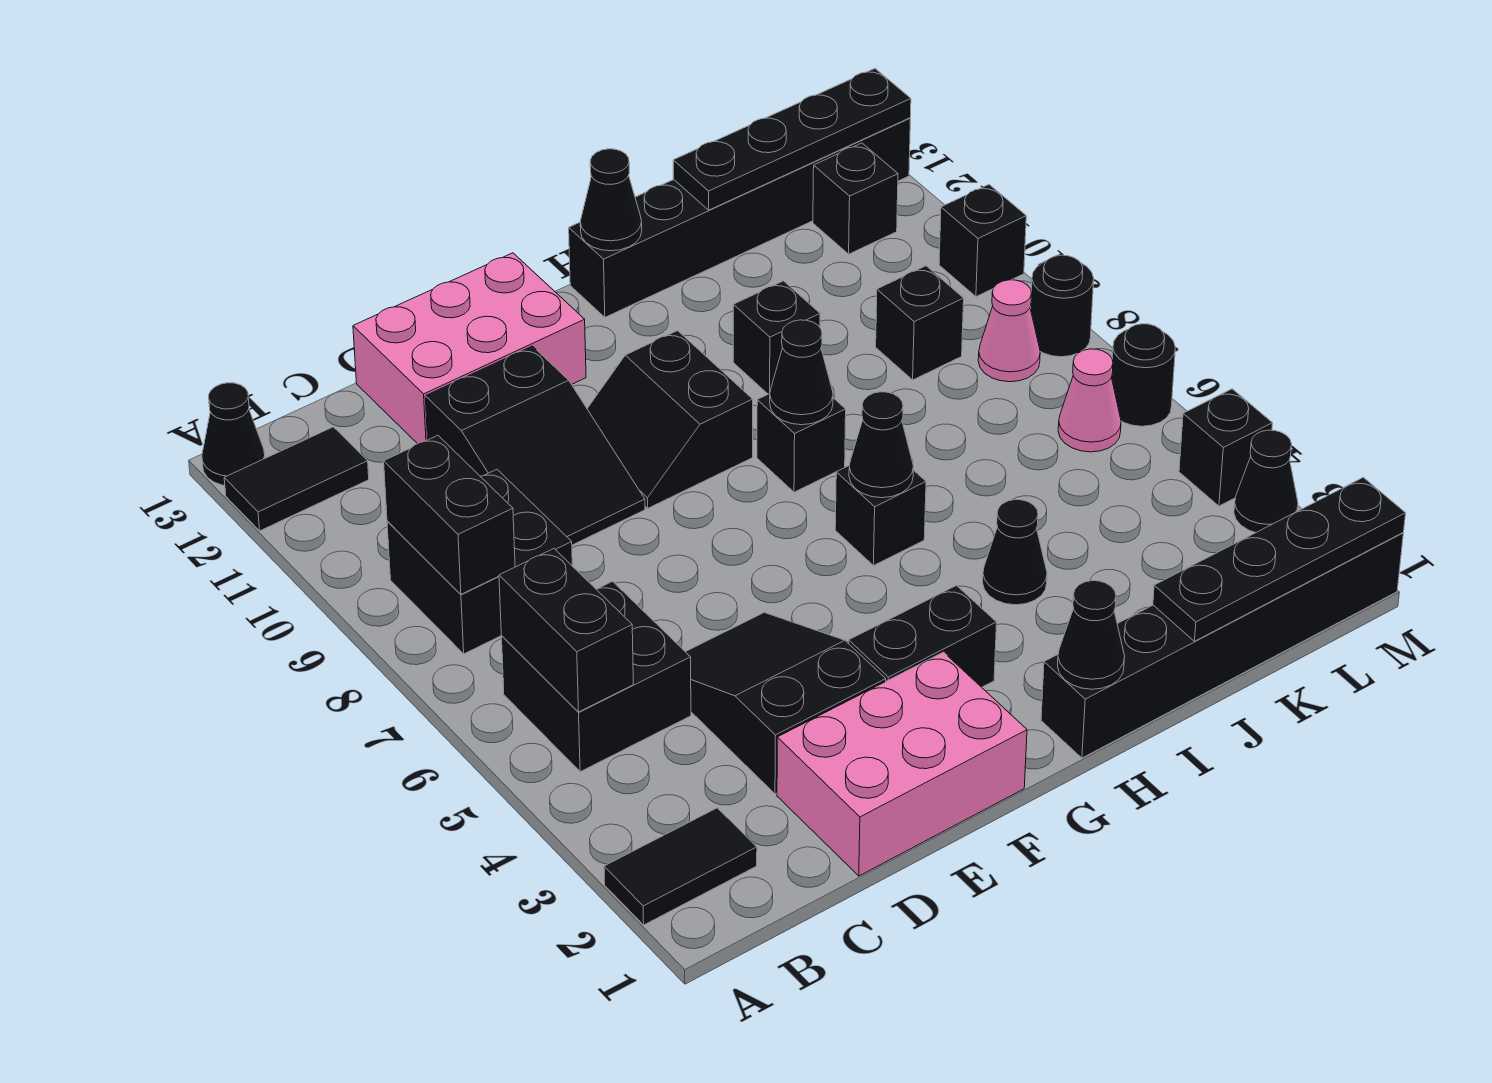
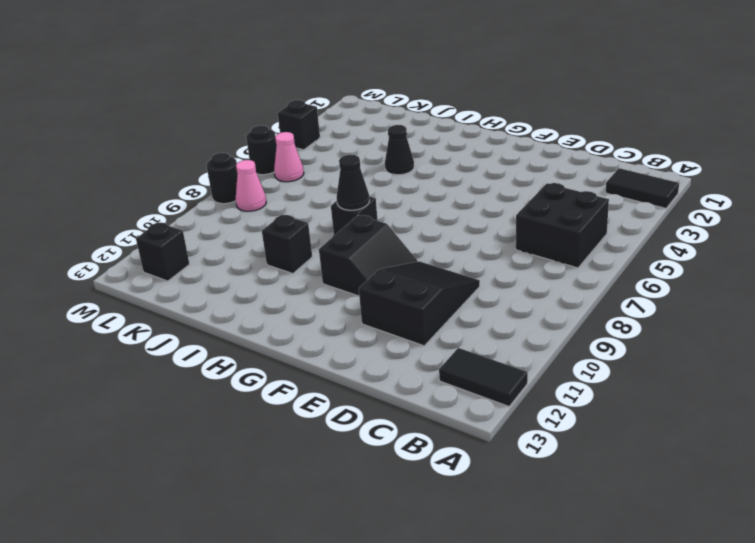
none -> black cone A13 level 1
none -> black brick B8:C9 level 1
none -> pink brick D1:F2 level 1
none -> black slope D3:E5 level 1 top 3

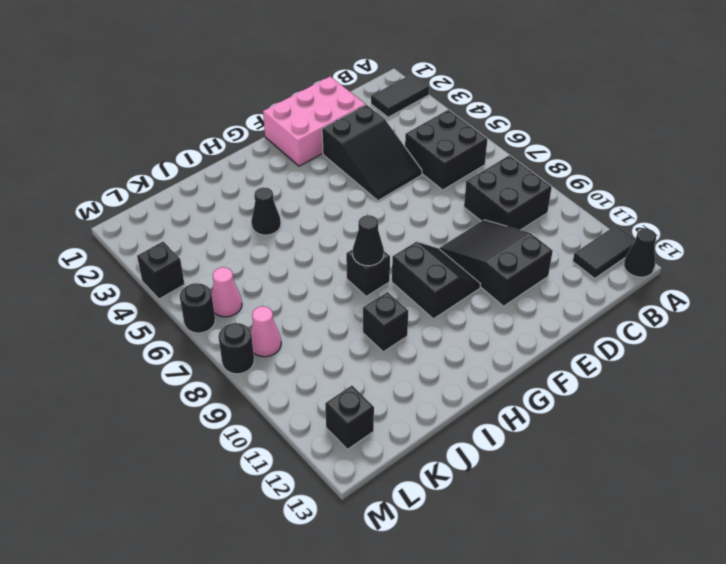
none -> pink brick D12:F13 level 1
none -> black brick F3:G3 level 1
none -> black brick H1:M1 level 1
none -> black brick H6 level 1

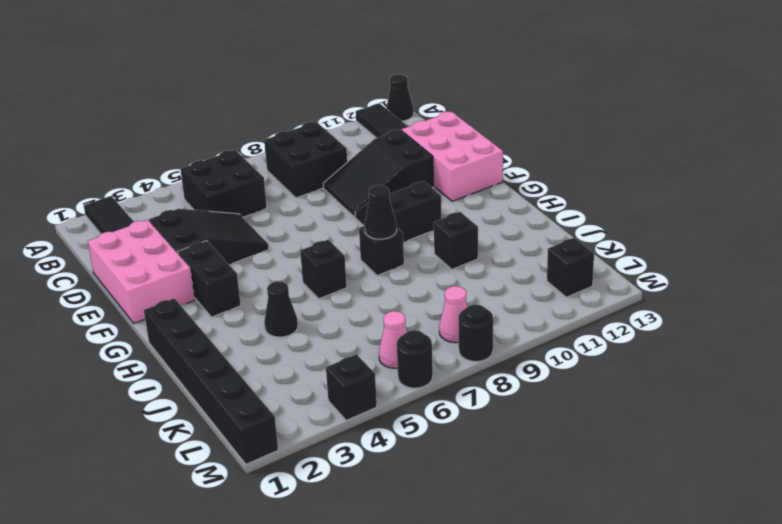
none -> black brick H13:M13 level 1
none -> black brick K9 level 1
none -> black cone M3 level 1
none -> black brick M10 level 1

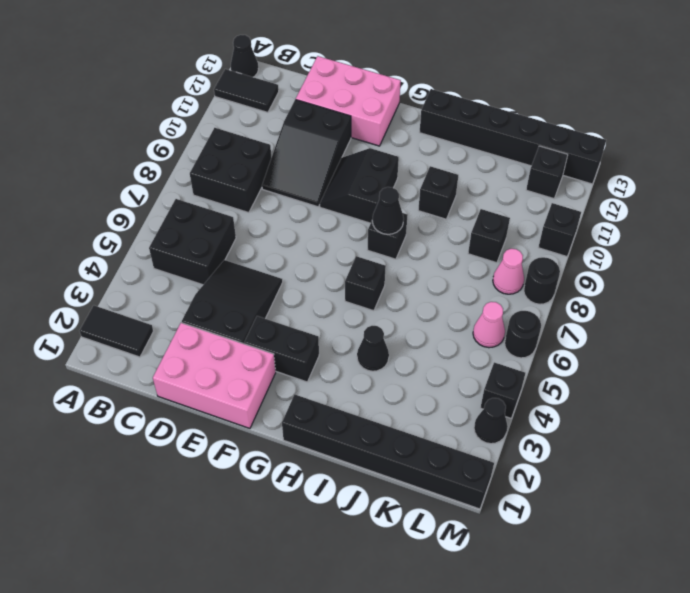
none -> black brick B5:B6 level 2
none -> black brick B8:B9 level 2
none -> black cone H1 level 2
none -> black cone H6 level 2

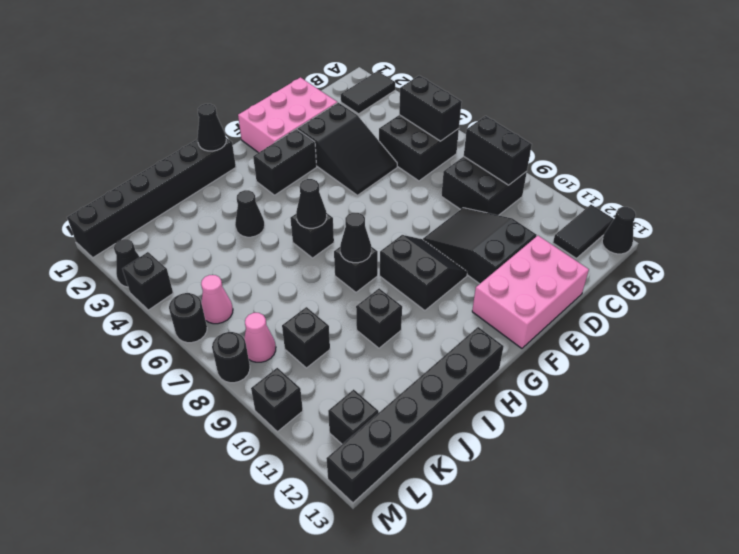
none -> black cone H13 level 2
none -> black plate J1:M1 level 2
none -> black plate J13:M13 level 2

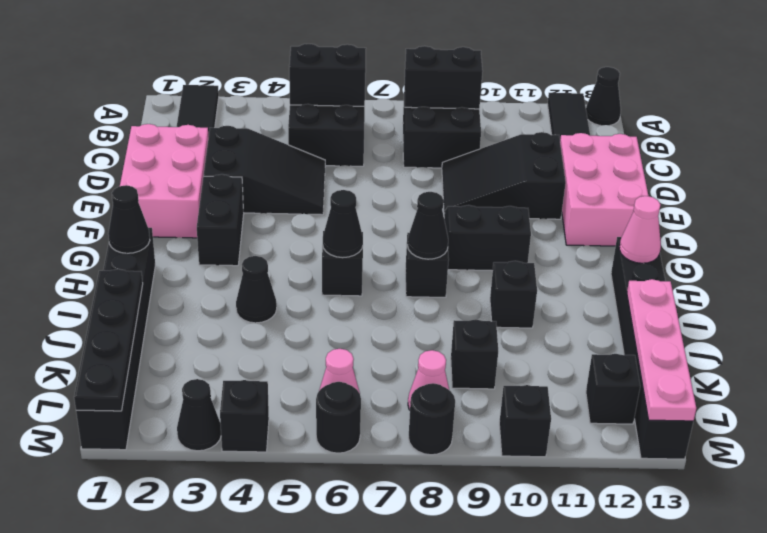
pink cone H13 level 2 -> black cone H13 level 2
pink plate J13:M13 level 2 -> black plate J13:M13 level 2

